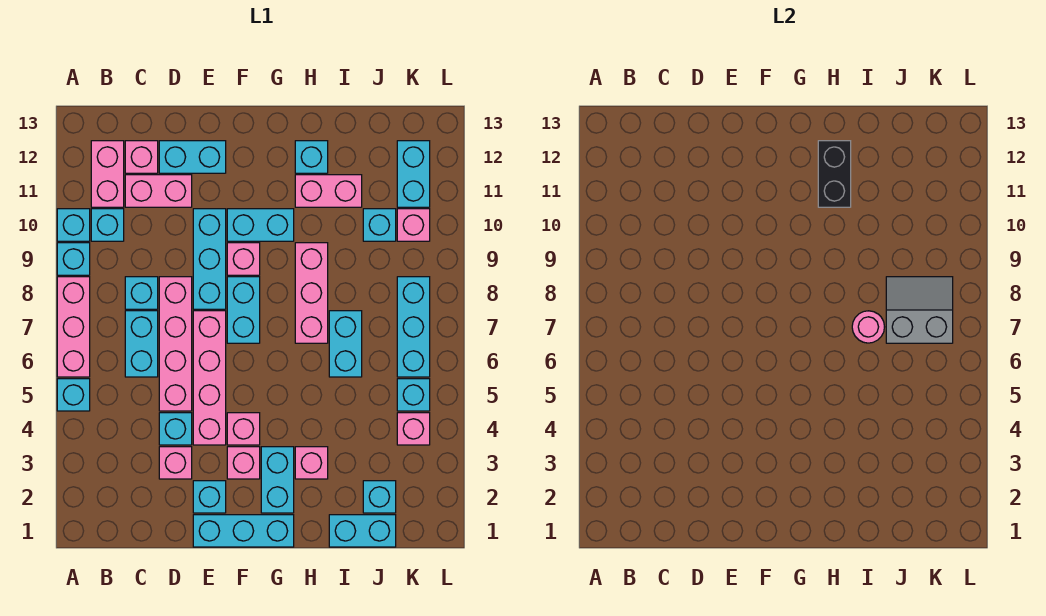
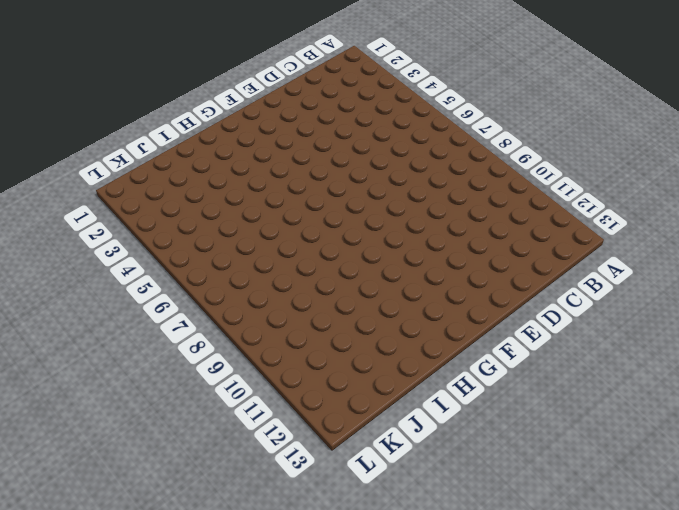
none -> cyan brick A5 level 1
none -> pink brick A6:A8 level 1
none -> cyan brick A9 level 1
none -> cyan brick A10 level 1

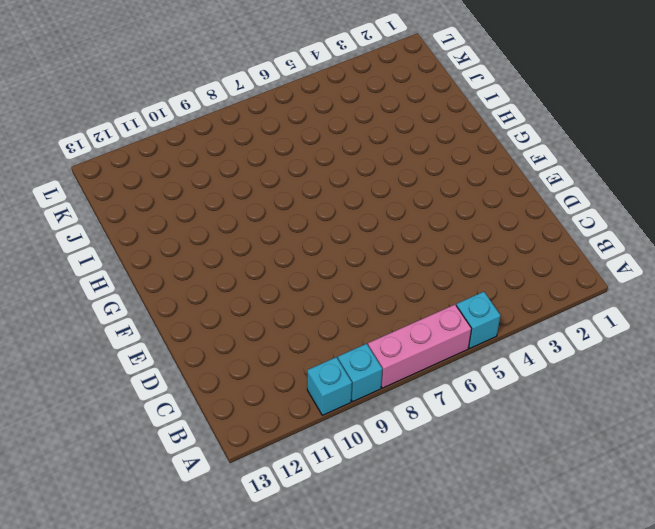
none -> cyan brick B10 level 1
none -> pink brick B11:B12 level 1
none -> cyan brick C6:C7 level 1
none -> cyan brick C8 level 1

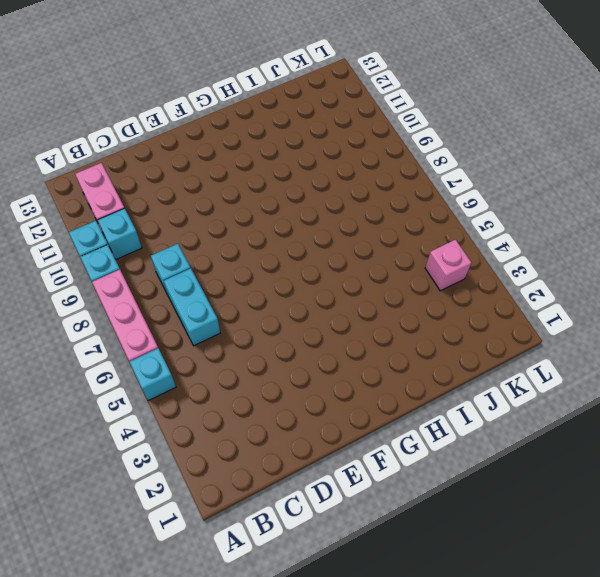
none -> pink brick C11:D11 level 1
none -> pink brick C12 level 1
none -> pink brick D3 level 1
none -> cyan brick D4 level 1

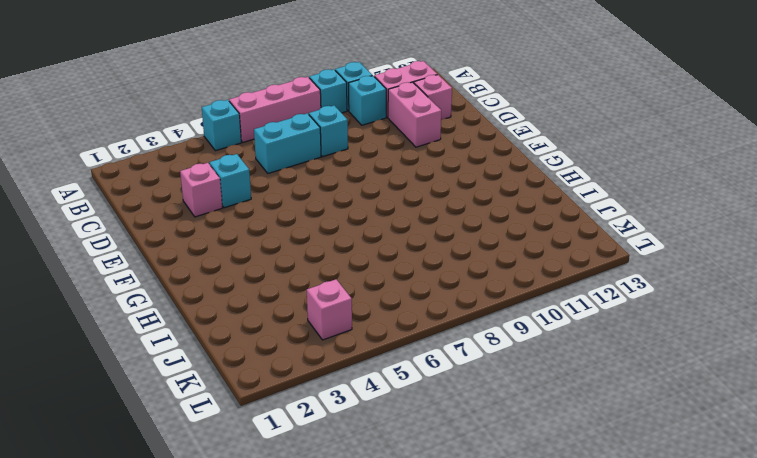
none -> pink brick D5:D8 level 1
none -> cyan brick D12:E12 level 1
none -> cyan brick E1:G1 level 1
none -> cyan brick E2 level 1

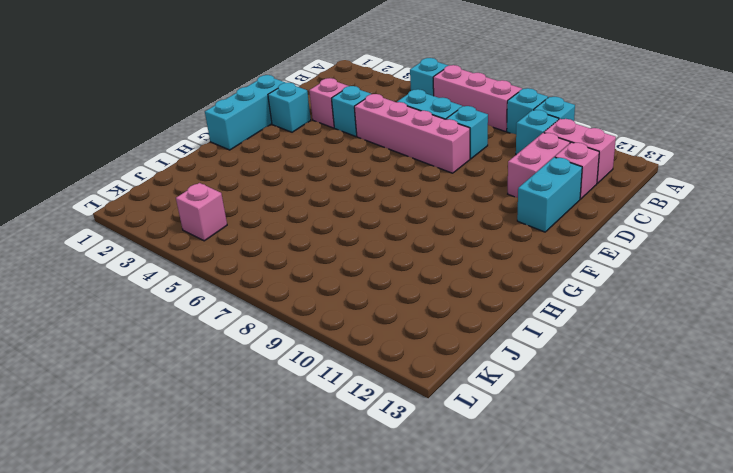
none -> pink brick E4:E7 level 1
none -> cyan brick E8:E10 level 1
none -> pink brick F3 level 1
none -> pink brick F4 level 1

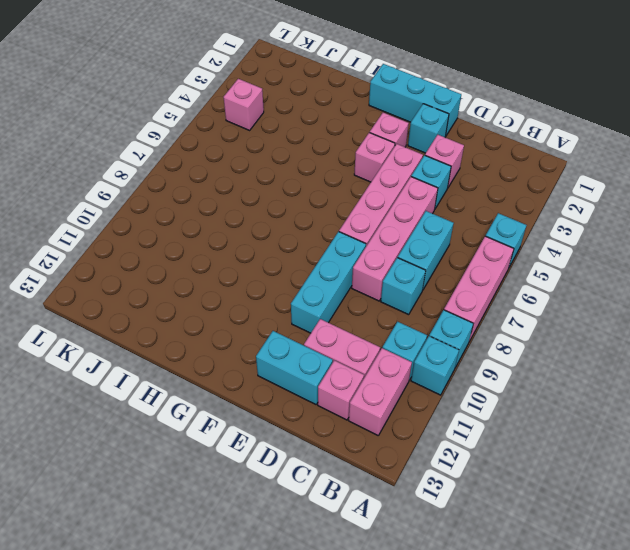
none -> cyan brick F7:F8 level 1
none -> pink brick F9 level 1
none -> cyan brick F10:G10 level 1
none -> cyan brick G2:G3 level 1

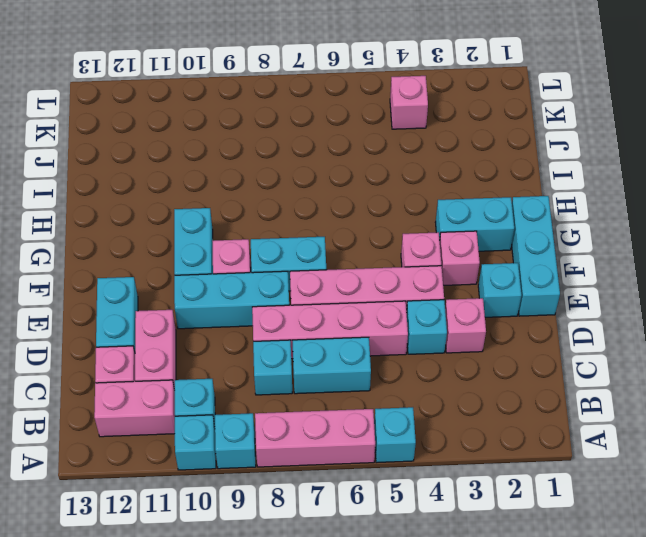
none -> pink brick H3 level 1
none -> pink brick H7:H9 level 1
none -> pink brick H11:I11 level 1
none -> cyan brick H12 level 1

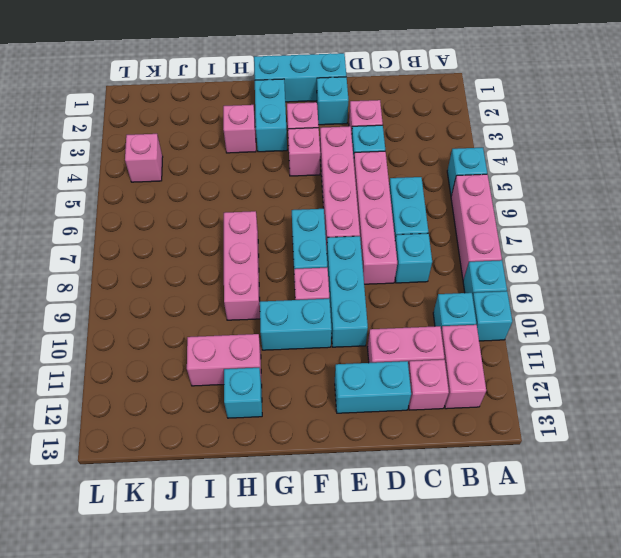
none -> cyan brick I1:J1 level 1
none -> cyan brick I6:I7 level 1
none -> cyan brick J2 level 1
none -> cyan brick J10 level 1

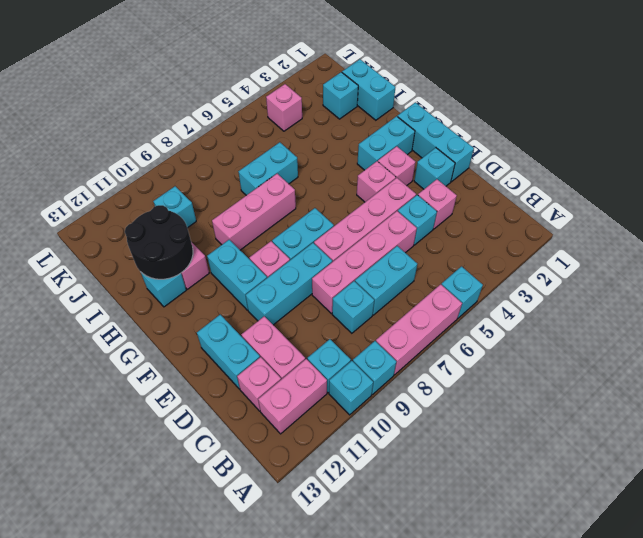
black round brick H11:I12 level 2 -> black brick H11:H12 level 2
none -> pink brick H3 level 1
none -> cyan brick K5 level 1
none -> cyan brick K6:K8 level 1
none -> pink brick K10 level 1

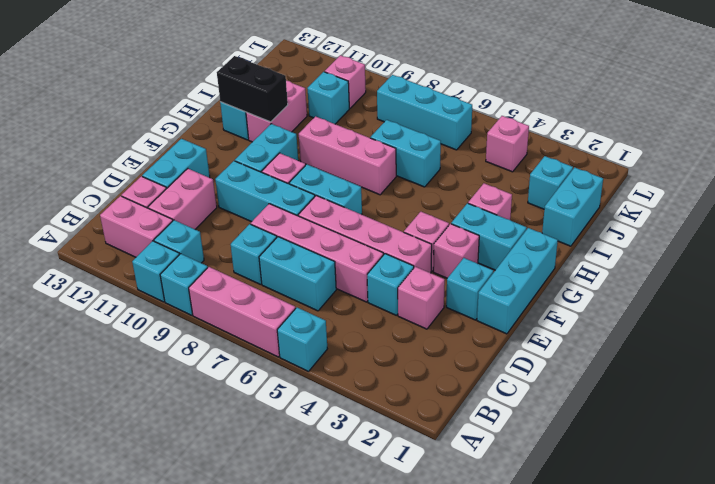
none -> cyan brick K5 level 1
none -> cyan brick K11:K12 level 1
none -> pink round brick I7 level 2
none -> grey slope J7:K8 level 2 top 7

